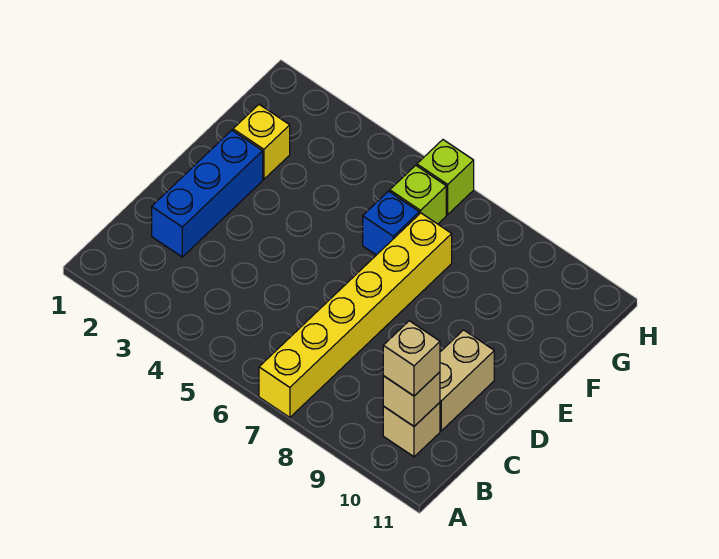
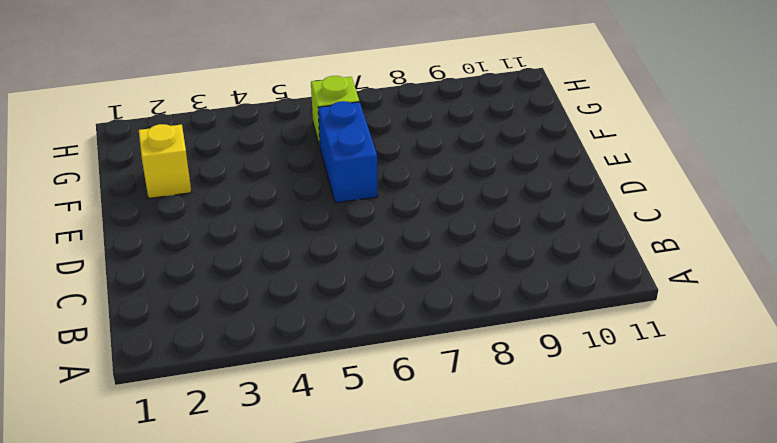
blue brick E6:F6 level 1 -> blue brick F6 level 1
none -> yellow brick A7:F7 level 1
none -> tan brick B10 level 1

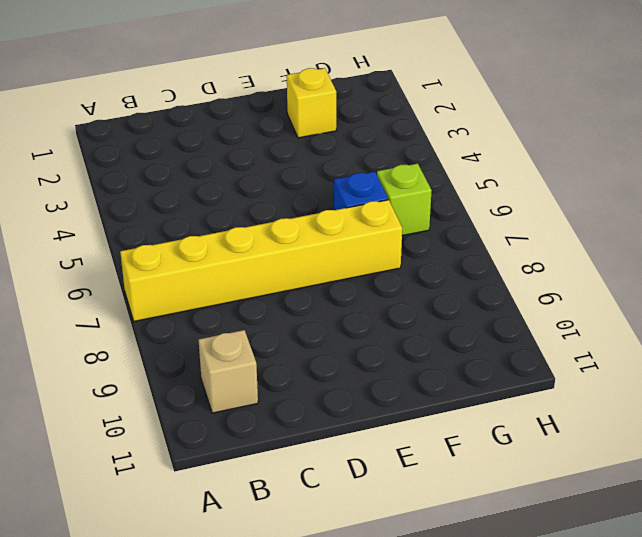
none -> blue brick C2:E2 level 1
none -> tan brick C10:D10 level 1

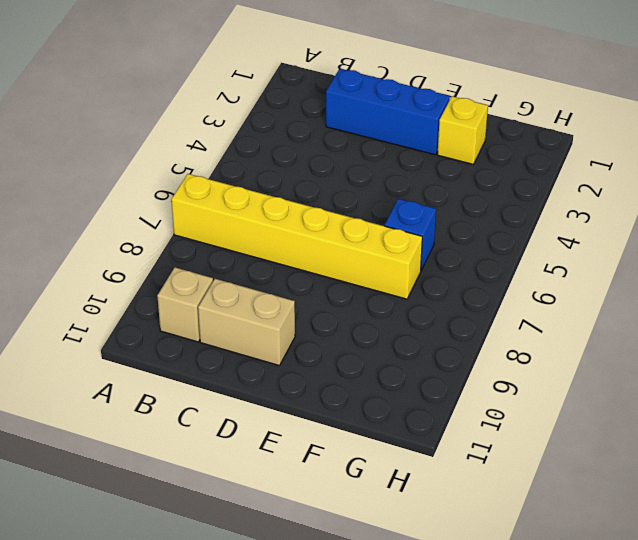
none -> lime brick G6 level 1
none -> lime brick H6 level 1

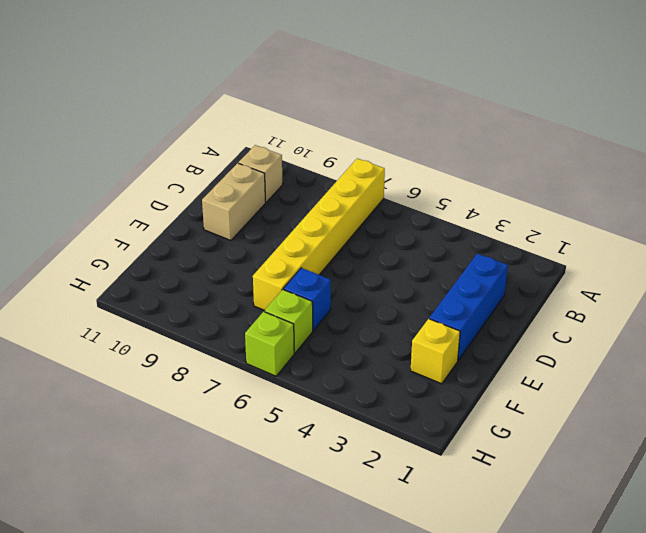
none -> tan brick B10 level 2
none -> tan brick B10 level 3

